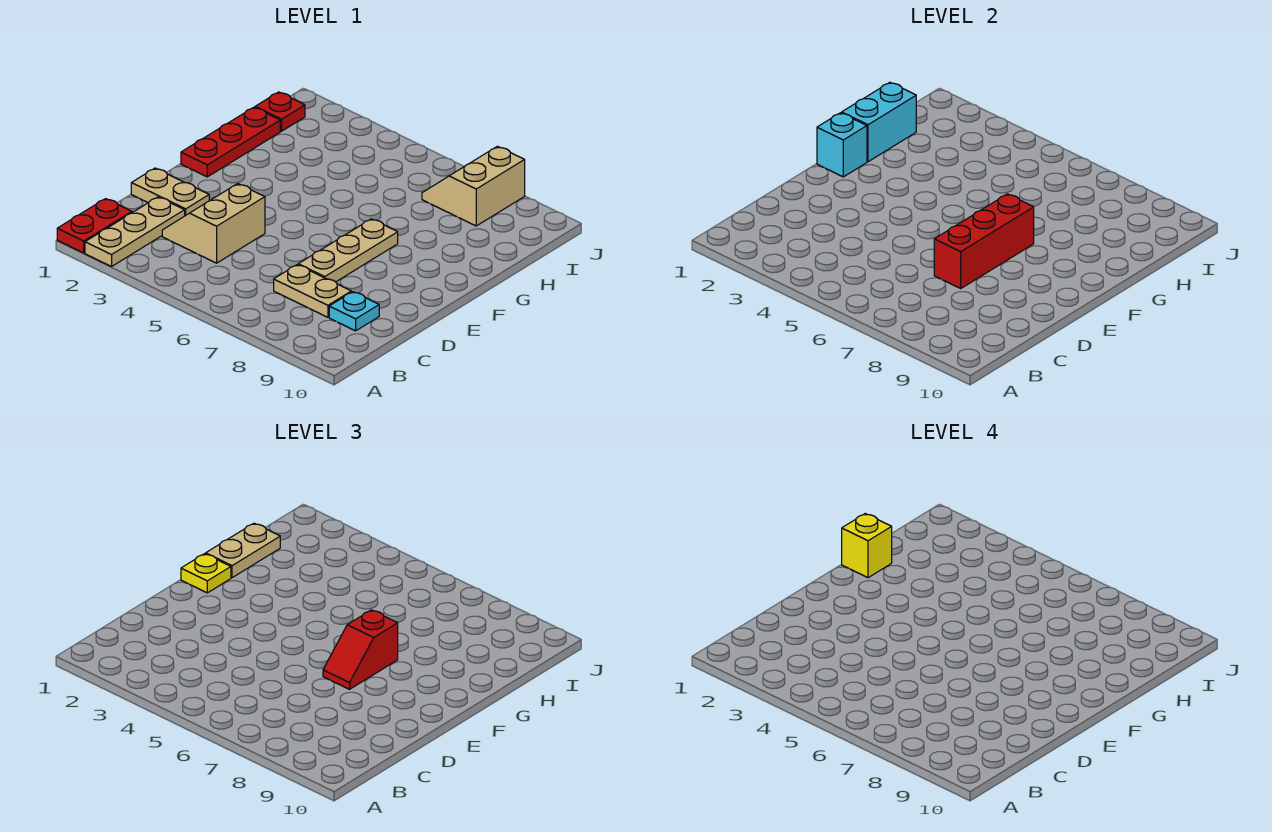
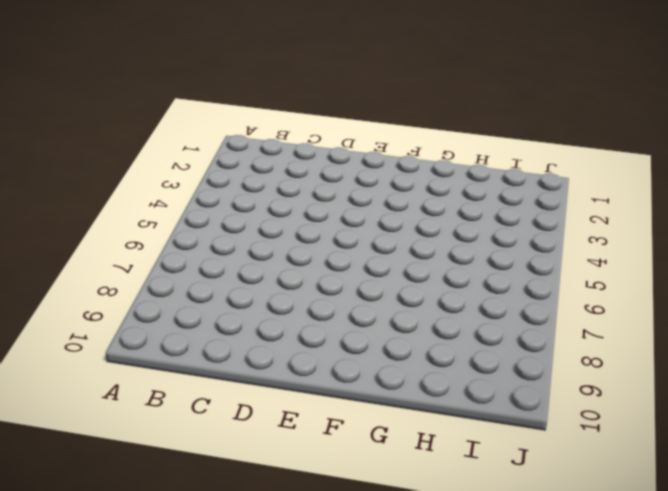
none -> red plate A1:B1 level 1
none -> tan plate A2:C2 level 1
none -> tan slope C3:D4 level 1 top 4

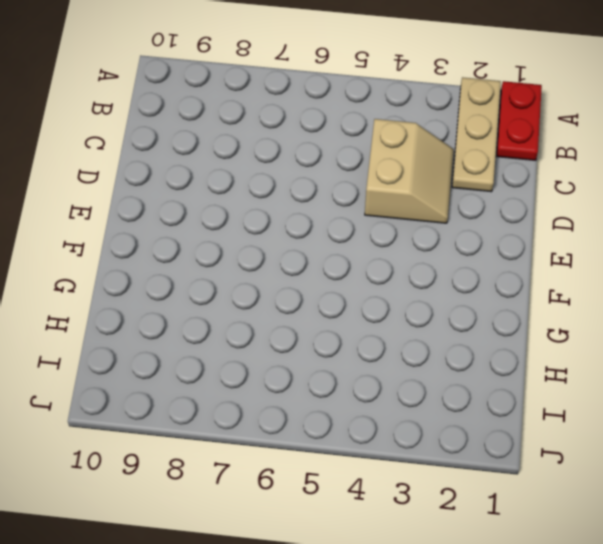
none -> tan plate C7:C8 level 1
none -> cyan plate C9 level 1
none -> tan plate D1:D2 level 1

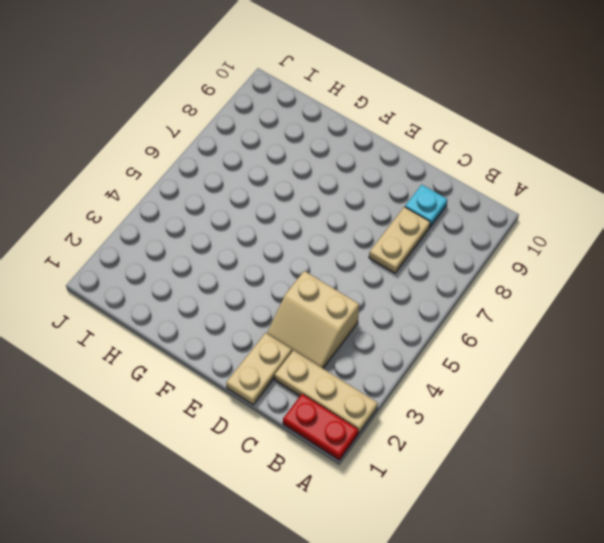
none -> tan plate D7:F7 level 1
none -> red plate F1:H1 level 1
none -> red plate I1 level 1

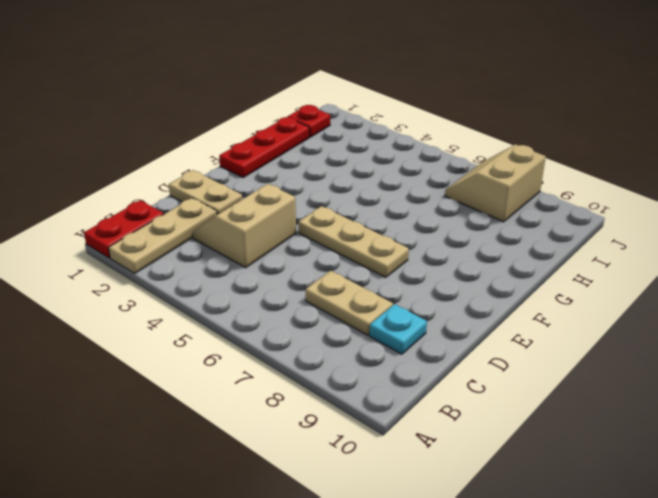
tan plate E5:E7 level 1 -> tan plate D7:F7 level 1
none -> red brick D7:F7 level 2
none -> cyan brick F1 level 2
none -> cyan brick G1:H1 level 2

